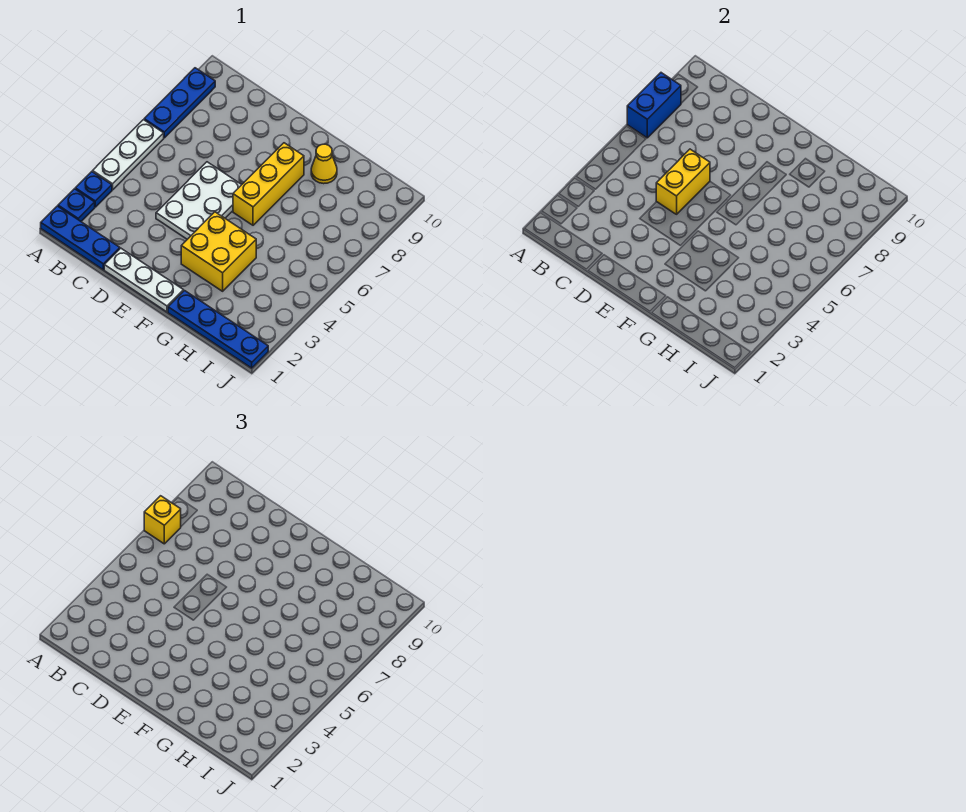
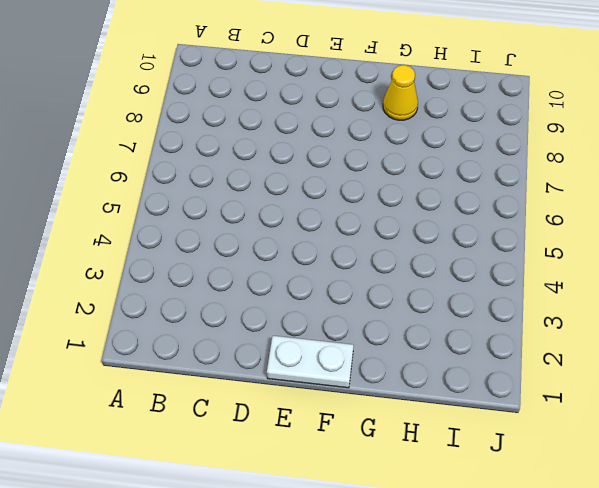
white plate E1:F1 level 1 -> white plate D1:F1 level 1
none -> blue plate A1:C1 level 1
none -> blue plate A2 level 1
none -> blue plate A3 level 1

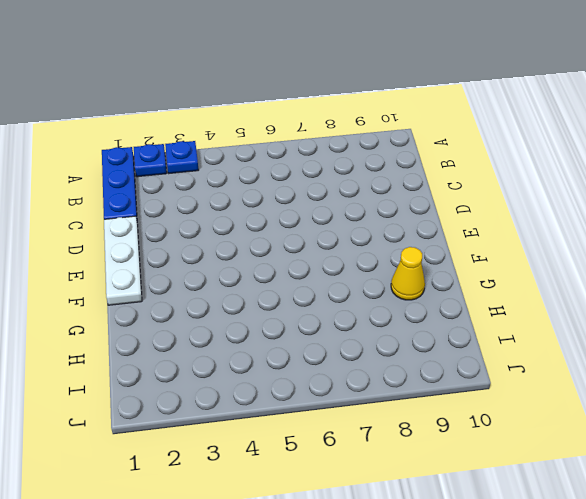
none -> white plate A4:A6 level 1
none -> blue plate A7:A9 level 1
none -> white plate D4:E6 level 1

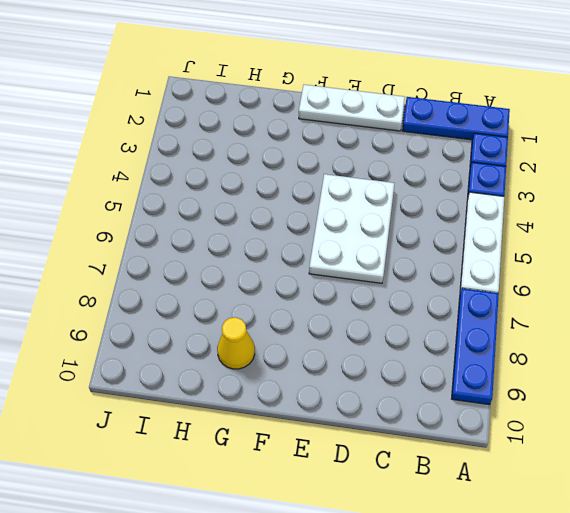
none -> yellow brick F3:G4 level 1
none -> yellow brick F6:F8 level 1
none -> blue plate G1:J1 level 1

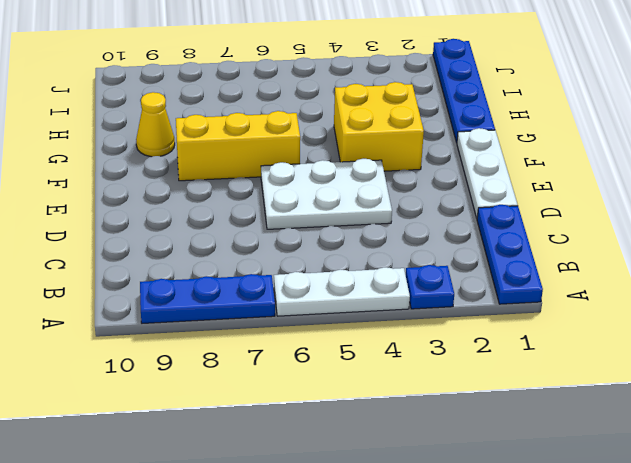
none -> blue plate A2 level 1
none -> blue brick A7:A8 level 2
none -> yellow brick D5:D6 level 2

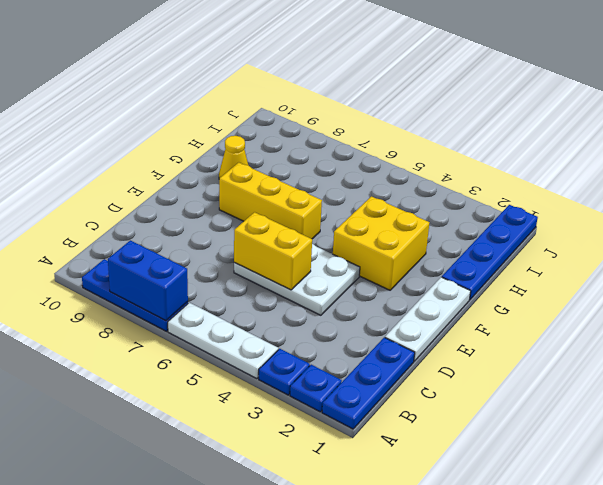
none -> yellow brick A7 level 3

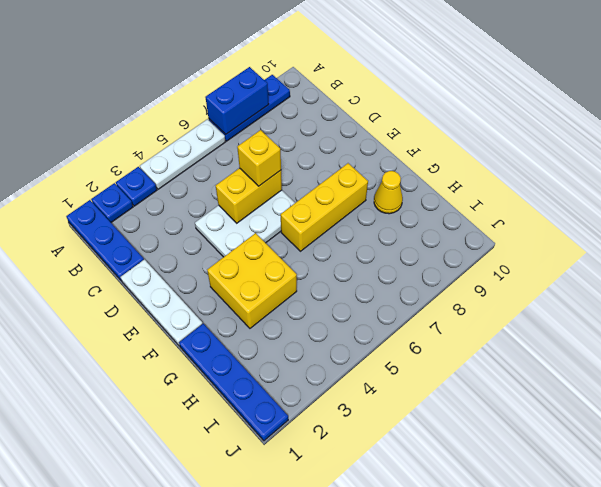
yellow brick D6 level 3 -> yellow brick A7 level 3

